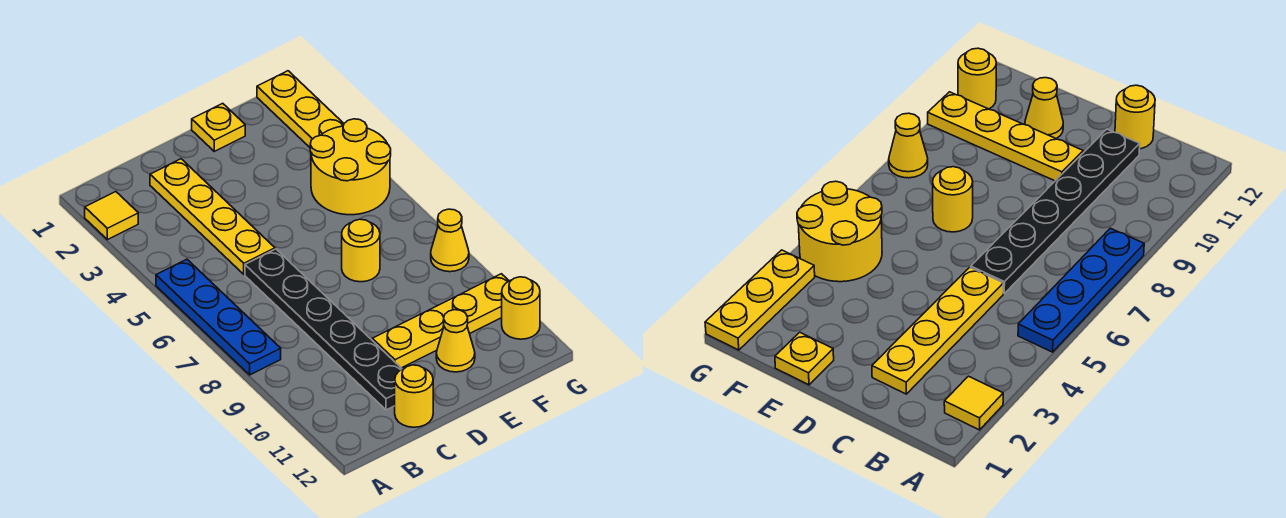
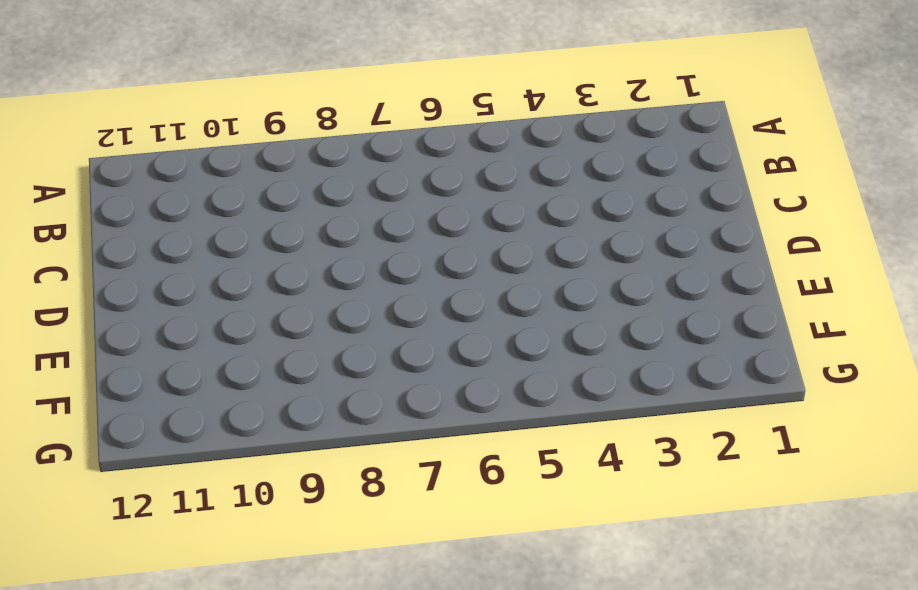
none -> yellow tile A2 level 1
none -> blue plate A5:A8 level 1
none -> yellow plate C2:C5 level 1

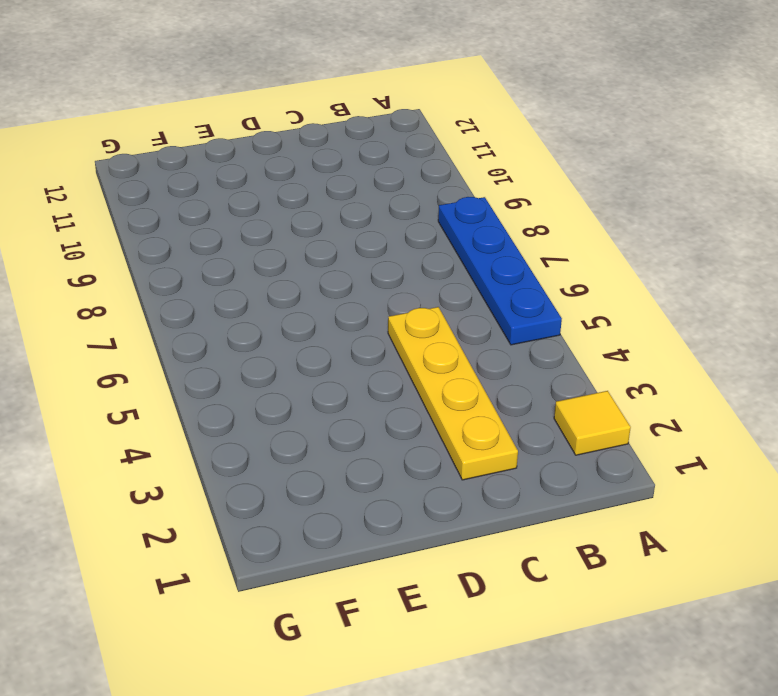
none -> black plate C6:C11 level 1
none -> yellow round brick C12 level 1
none -> yellow plate D10:G10 level 1

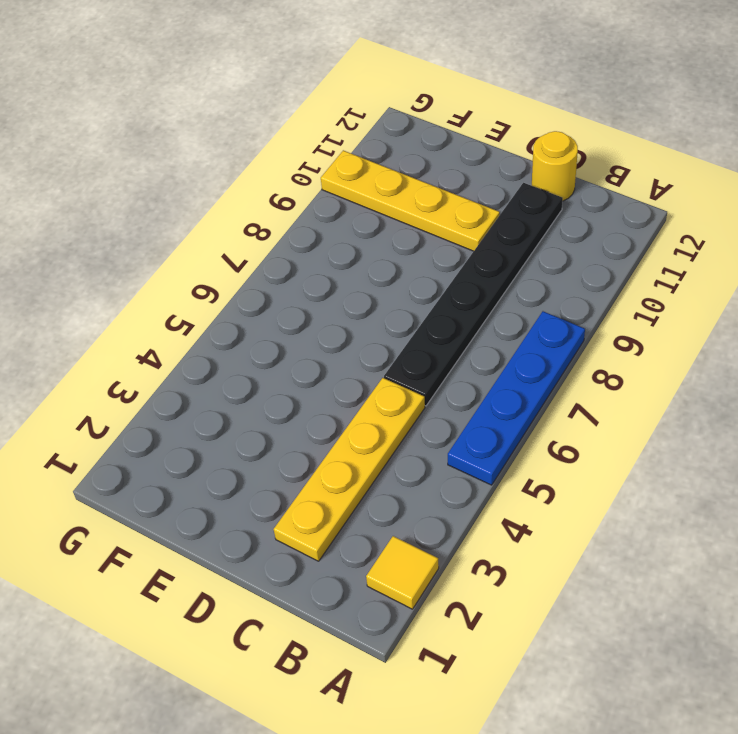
none -> yellow plate E1 level 1
none -> yellow round brick E7 level 1
none -> yellow cone E11 level 1

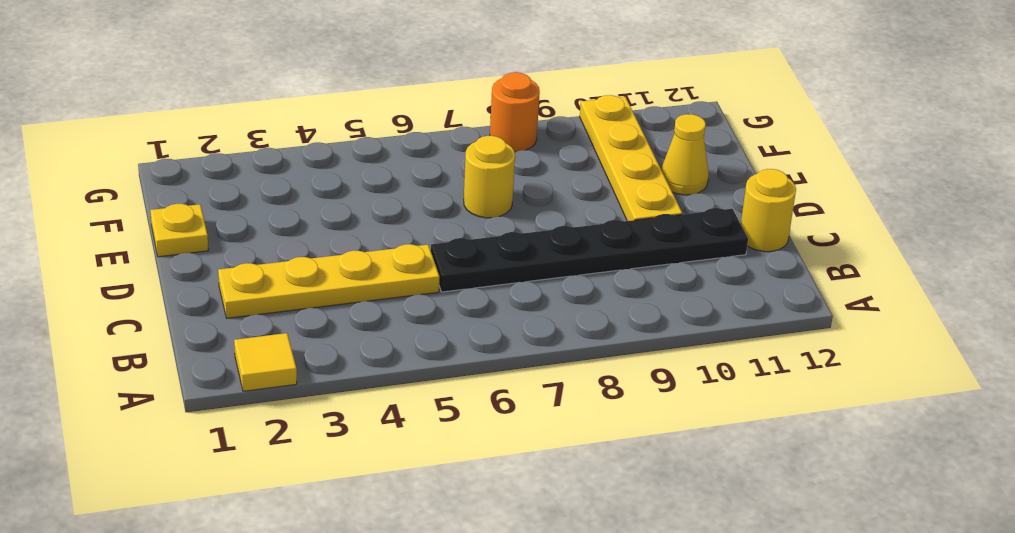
orange round brick G8 level 1 -> yellow cone G8 level 1
none -> blue plate A5:A8 level 1
none -> yellow round brick F4:G5 level 1
none -> yellow plate G1:G3 level 1

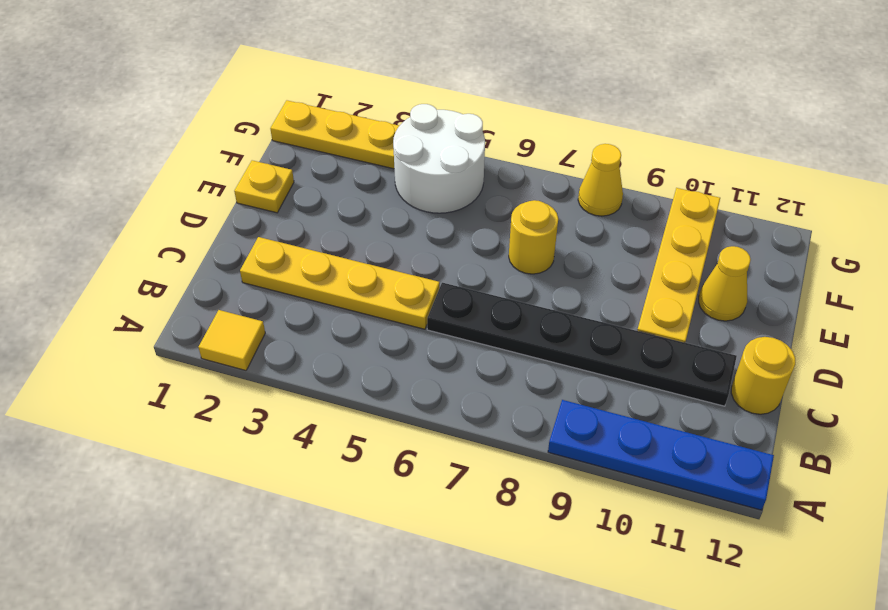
blue plate A9:A12 level 1 -> blue plate A5:A8 level 1
white round brick F4:G5 level 1 -> yellow round brick F4:G5 level 1
none -> yellow round brick G11 level 1

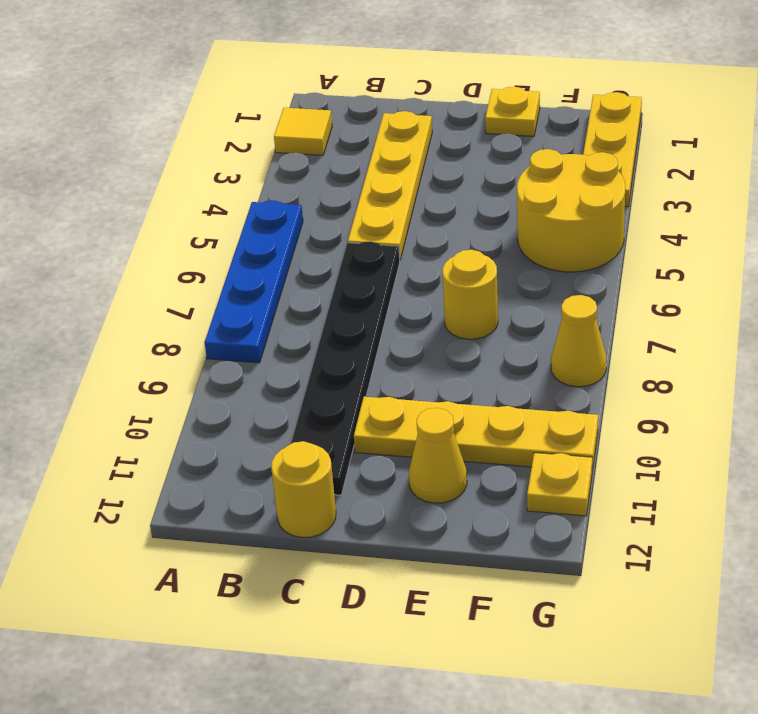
yellow plate G11 level 1 -> yellow round brick G11 level 1

